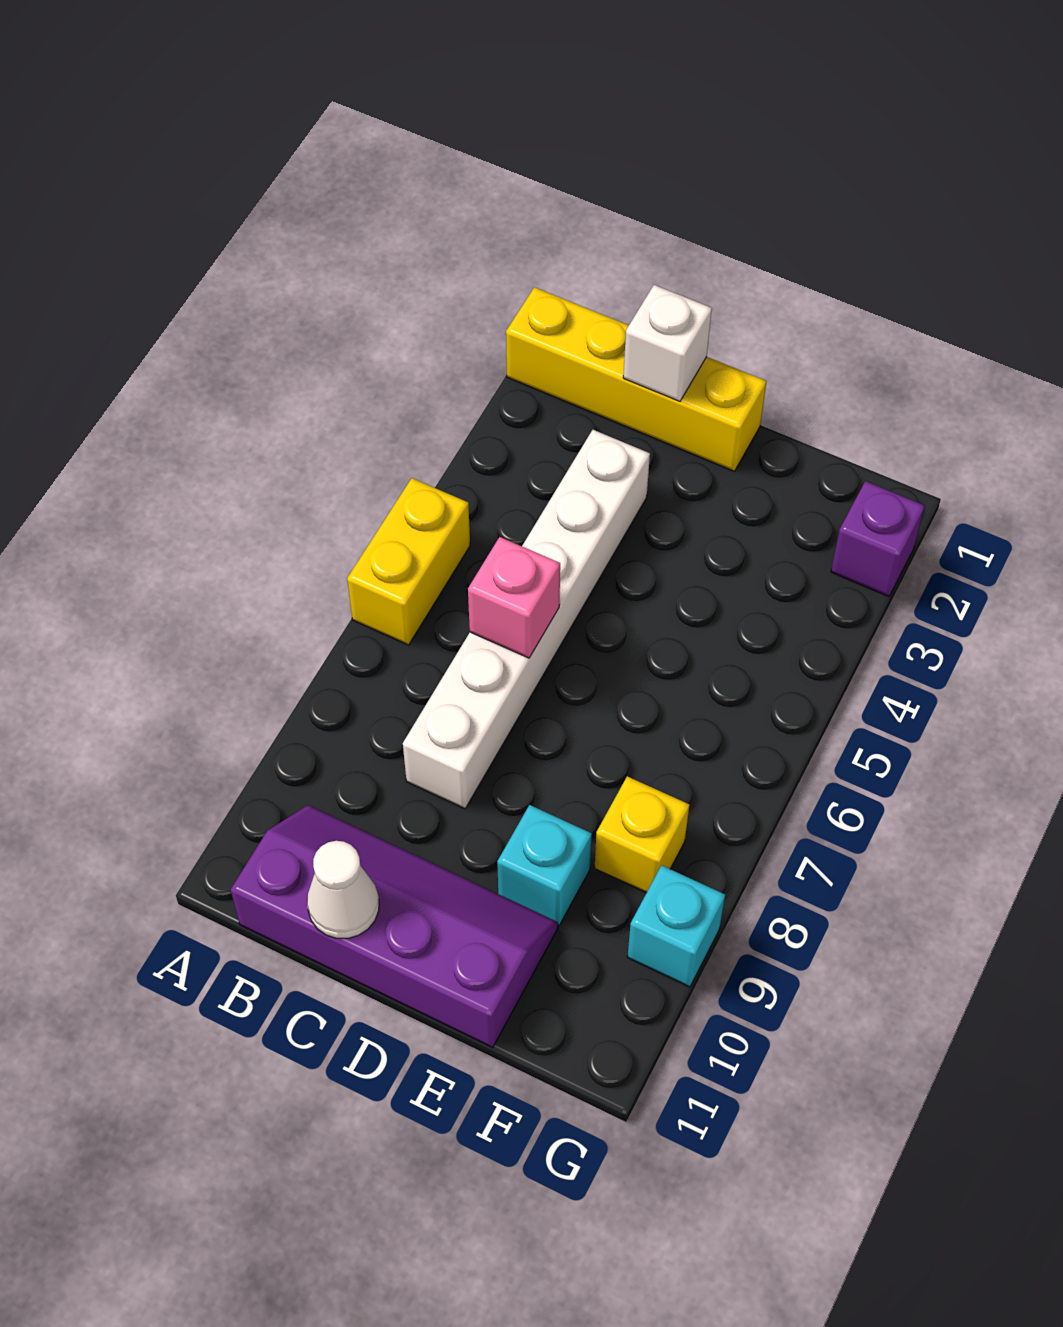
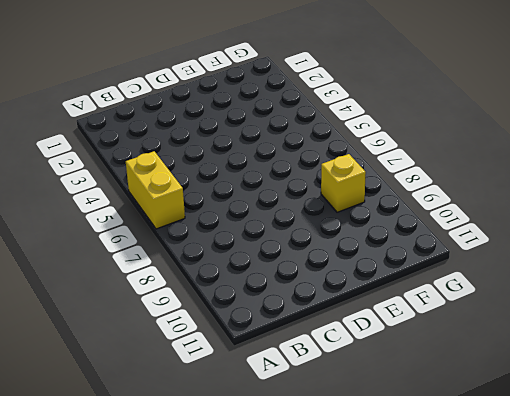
none -> yellow brick A1:D1 level 1
none -> purple slope B10:E11 level 1 top 11

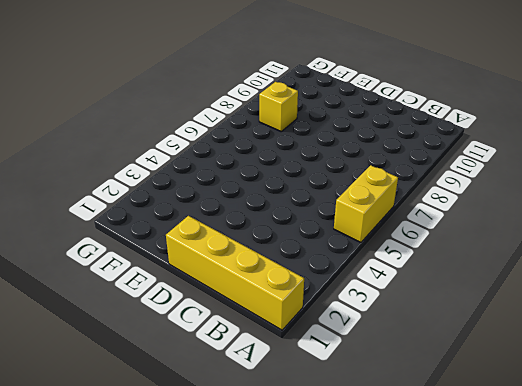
none -> purple slope B10:E11 level 1 top 11
none -> white brick C3:C8 level 1

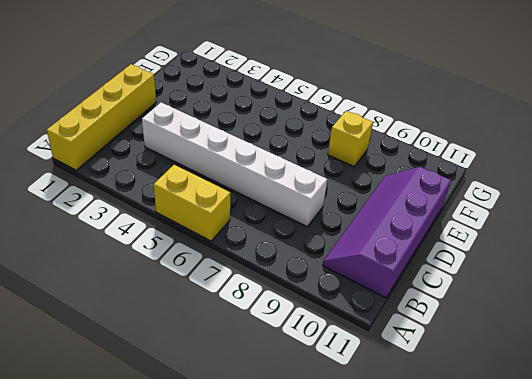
none -> cyan brick E9 level 1
none -> purple brick G2 level 1

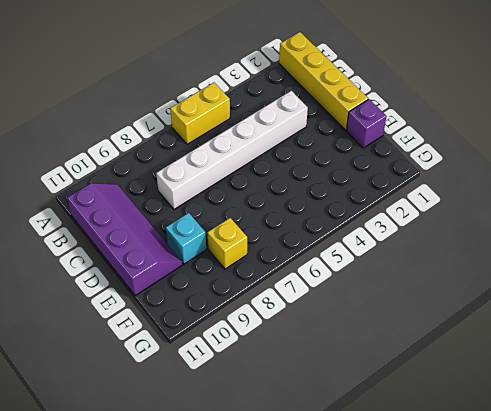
purple brick E1 level 1 -> purple brick G2 level 1
none -> cyan brick G9 level 1
none -> white brick C1 level 2

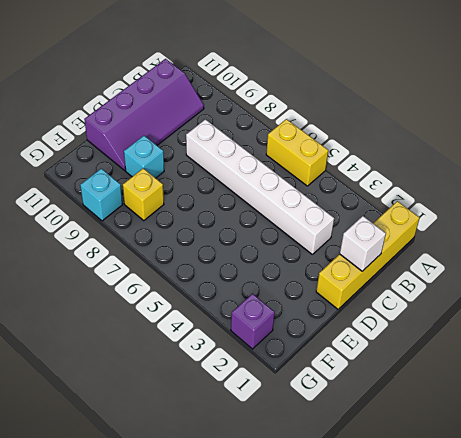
none -> pink brick C6 level 2
none -> white cone C11 level 2

